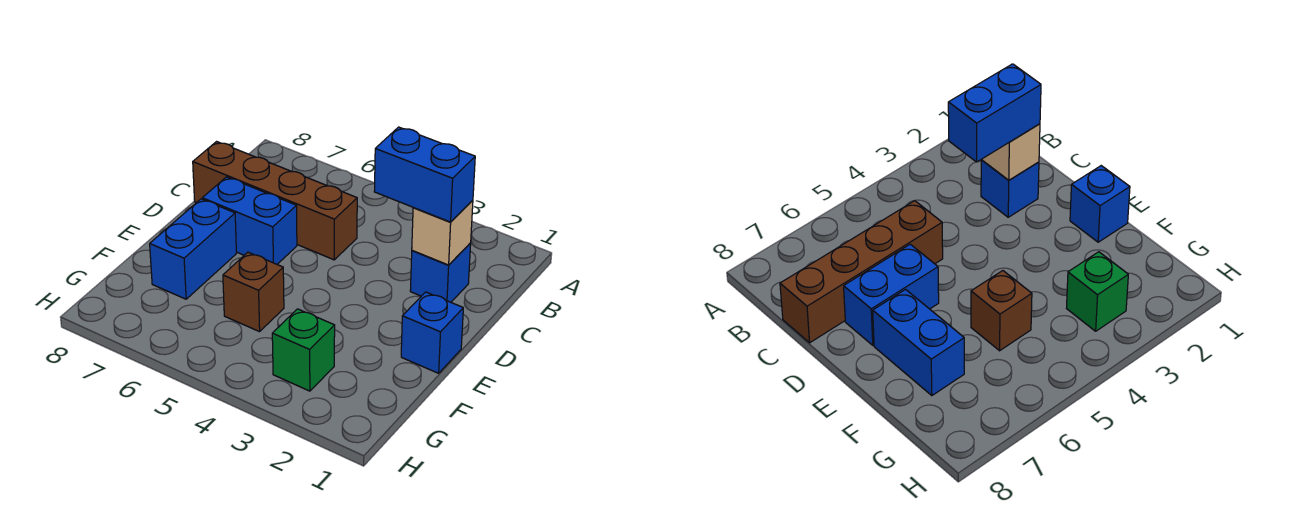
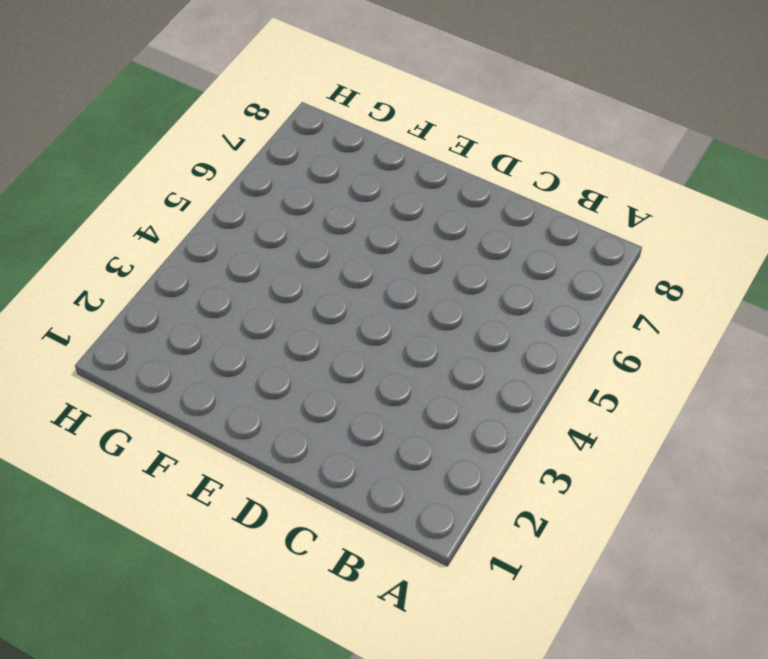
none -> blue brick C2 level 1
none -> brown brick C5:C8 level 1

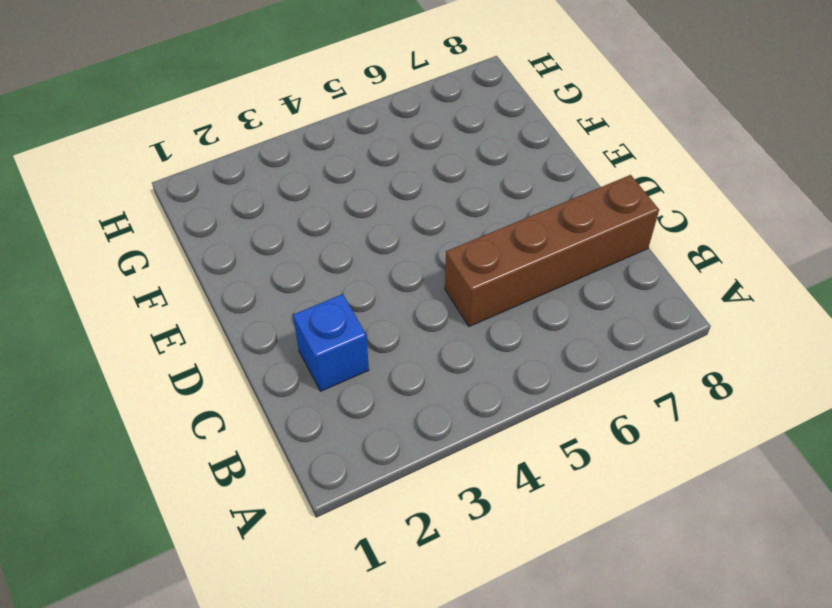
none -> blue brick D6:D7 level 1
none -> blue brick E1 level 1

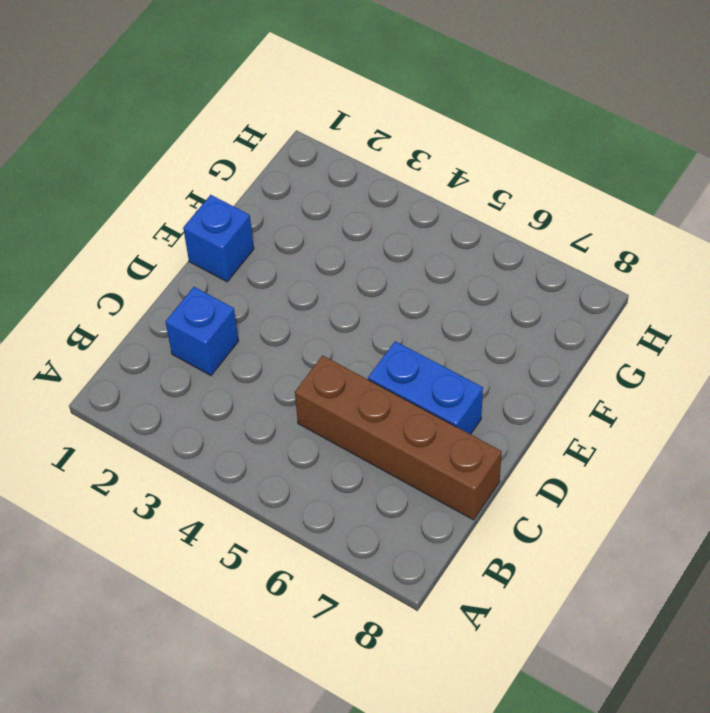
none -> blue brick E7:F7 level 1
none -> brown brick F5 level 1

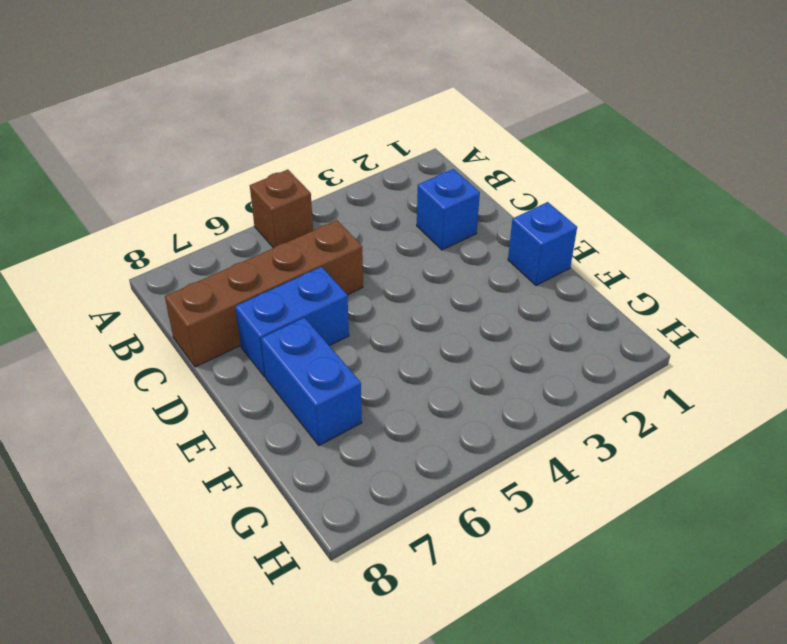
brown brick A5 level 1 -> brown brick F5 level 1
none -> green brick G3 level 1
none -> tan brick C2 level 2

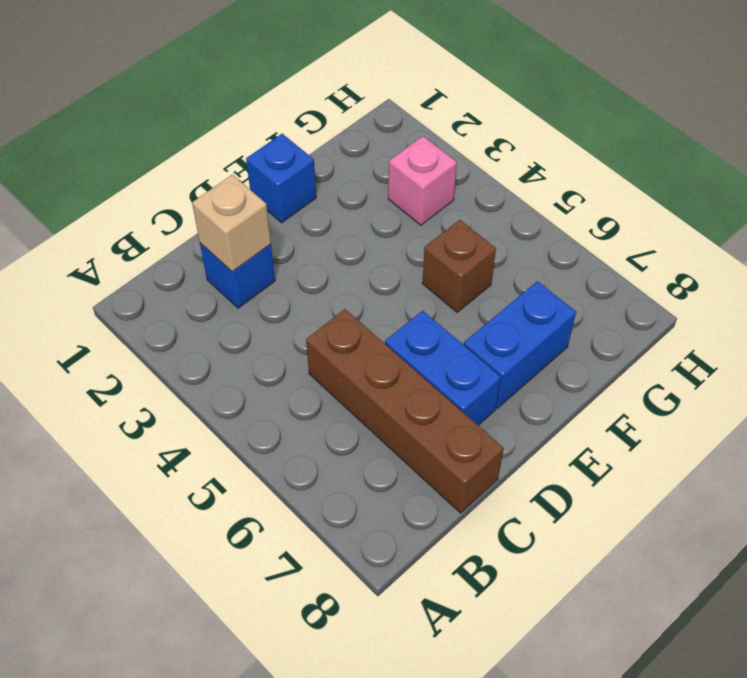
pink brick G3 level 1 -> green brick G3 level 1
none -> blue brick C2:C3 level 3

